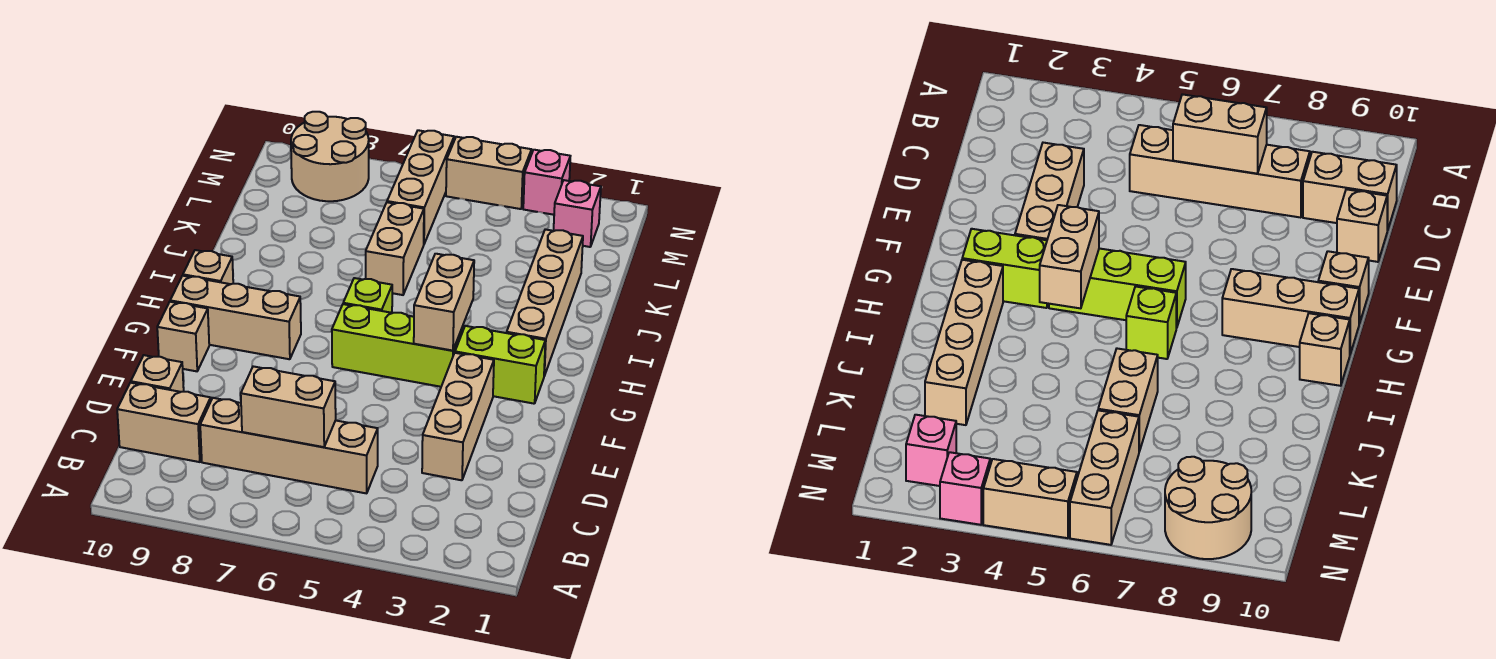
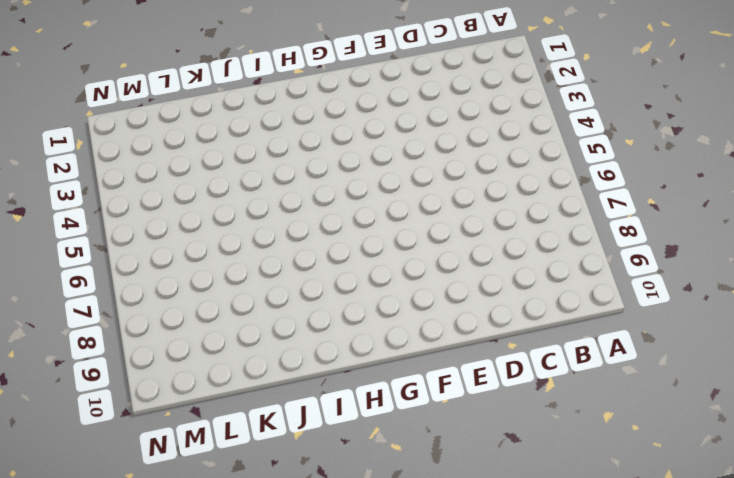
none -> tan brick C5:C8 level 1
none -> tan brick C9:C10 level 1
none -> tan brick D3:F3 level 1

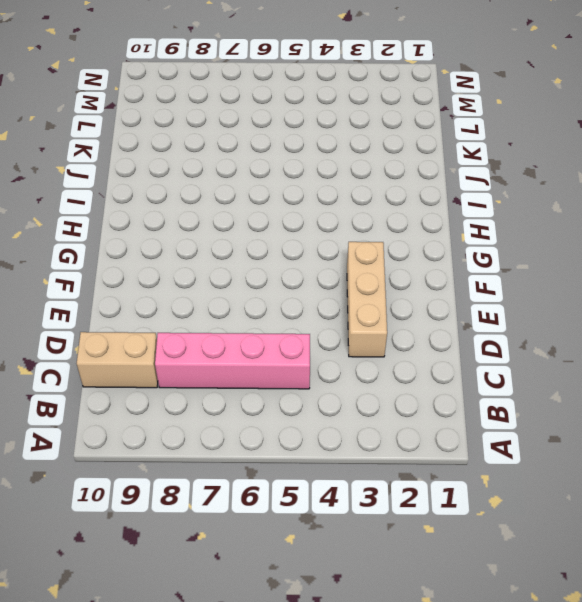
pink brick C5:C8 level 1 -> tan brick C5:C8 level 1
none -> tan brick D10 level 1
none -> tan brick F10 level 1
none -> lime brick G2:G3 level 1

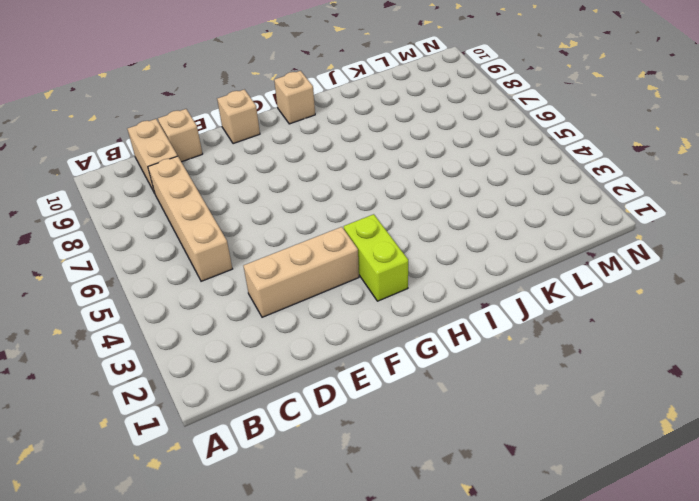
none -> lime brick G4:G6 level 1
none -> tan brick G8:G10 level 1
none -> tan brick H2:K2 level 1

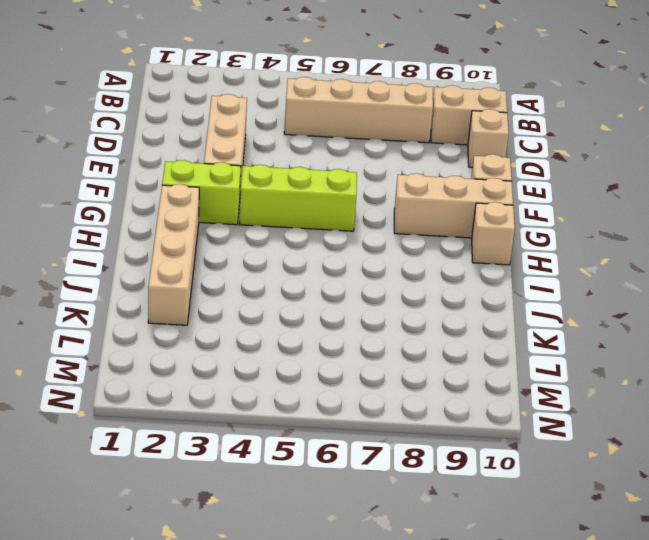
none -> lime brick H6 level 1
none -> tan brick J6:K6 level 1
none -> tan brick L6:N6 level 1

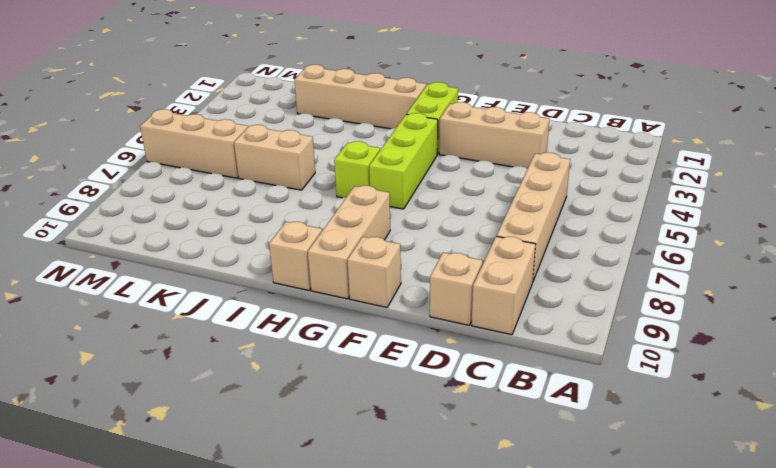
none -> pink brick M2 level 1
none -> tan round brick M8:N9 level 1
none -> pink brick N3 level 1

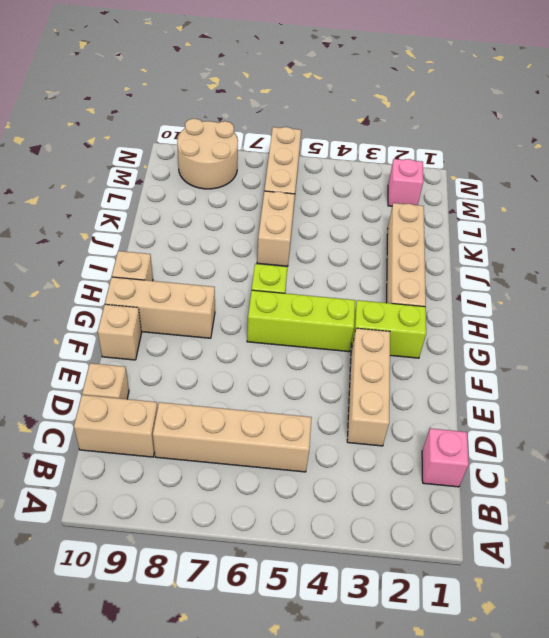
pink brick C1 level 1 -> pink brick N3 level 1
none -> tan brick N4:N5 level 1
none -> tan brick C6:C7 level 2
none -> tan brick G4:H4 level 2

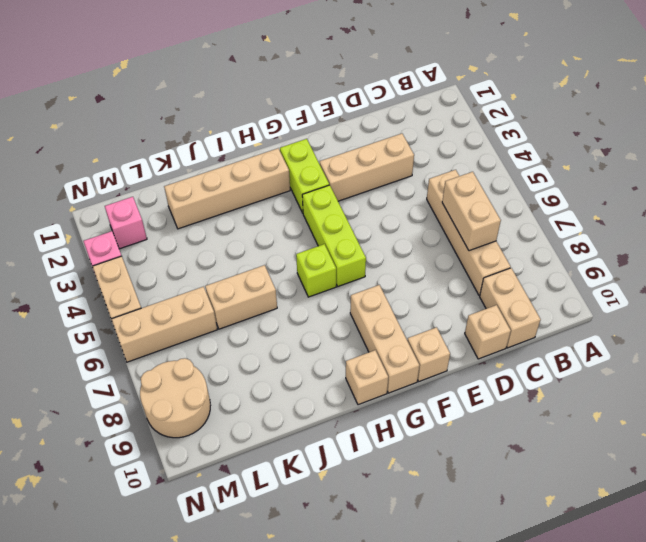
none -> tan brick G4:H4 level 2

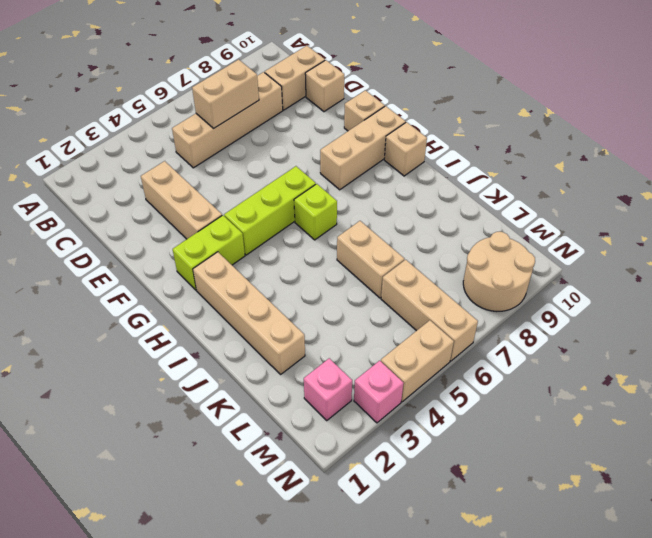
none -> tan brick G4:H4 level 2

